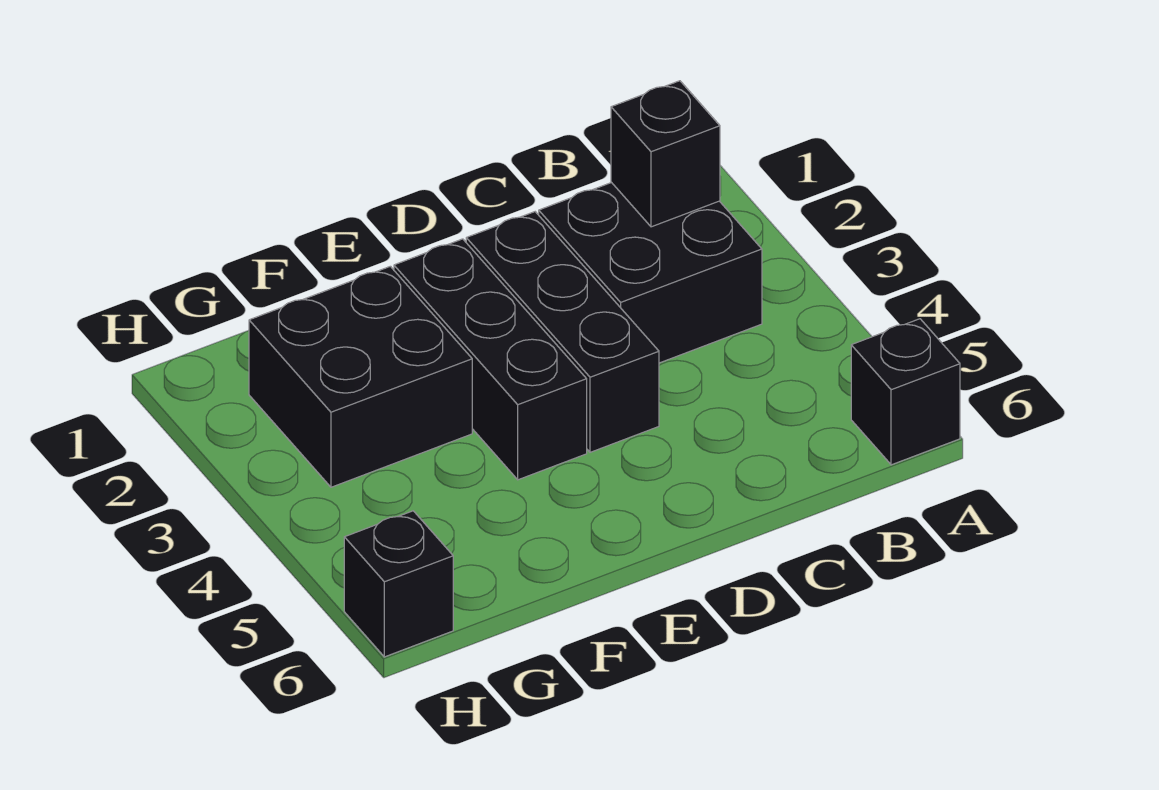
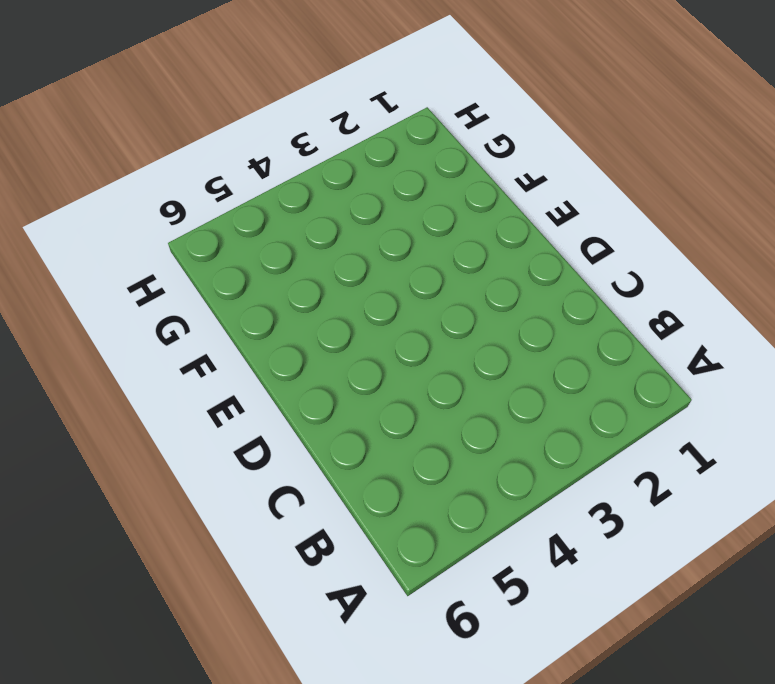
none -> black brick A6 level 1
none -> black brick B2:C3 level 1

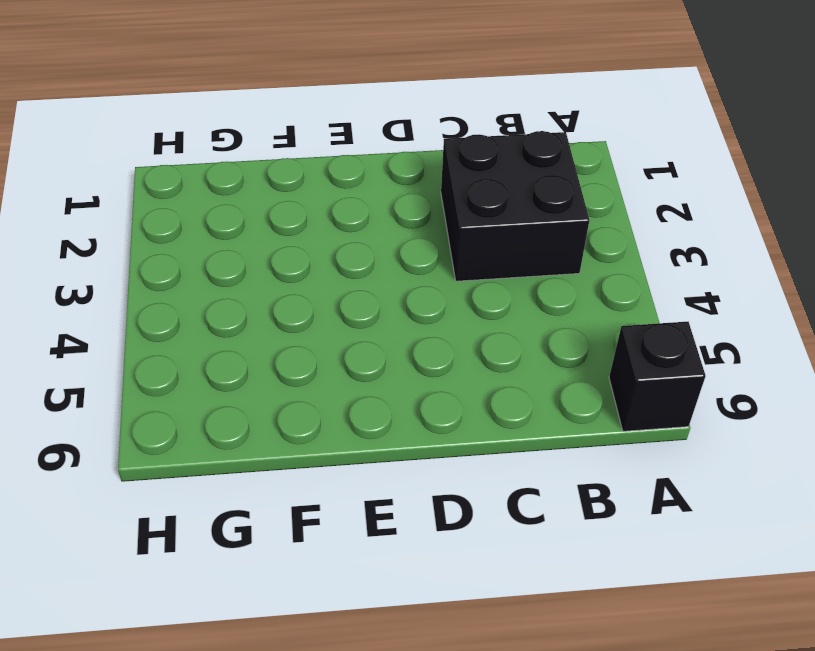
none -> black brick D2:D4 level 1
none -> black brick E2:E4 level 1

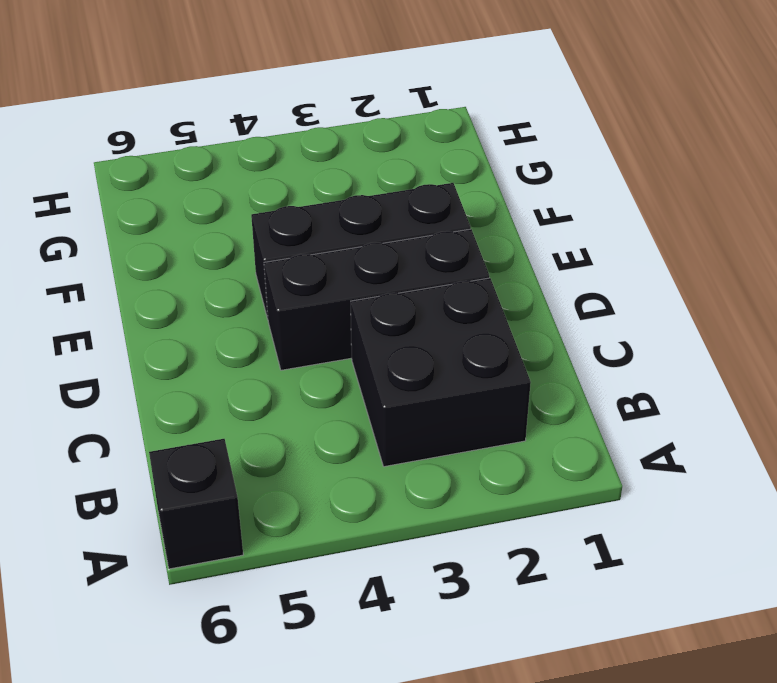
none -> black brick F2:G3 level 1
none -> black brick H6 level 1

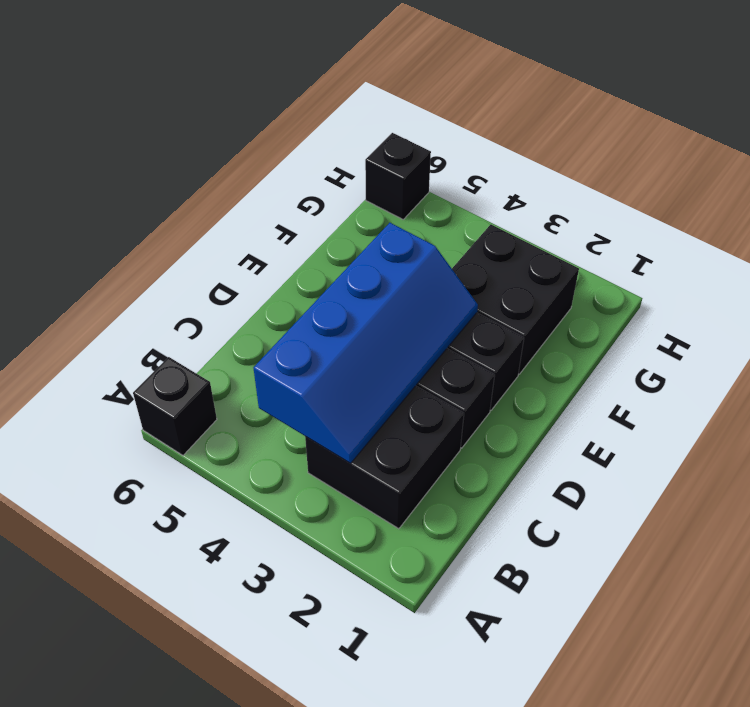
blue slope B3:E4 level 2 top 4 -> none
none -> black brick B2 level 2

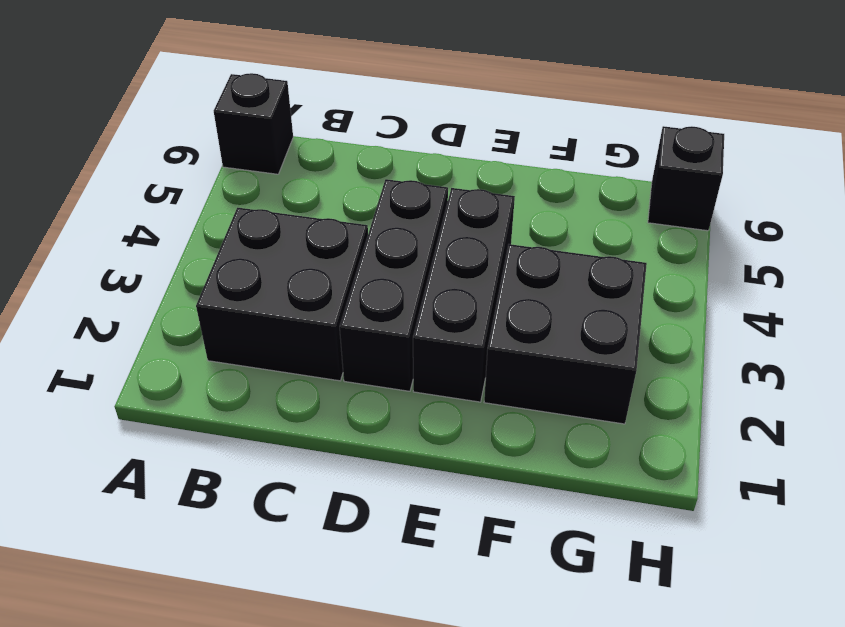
none -> black brick B2 level 2

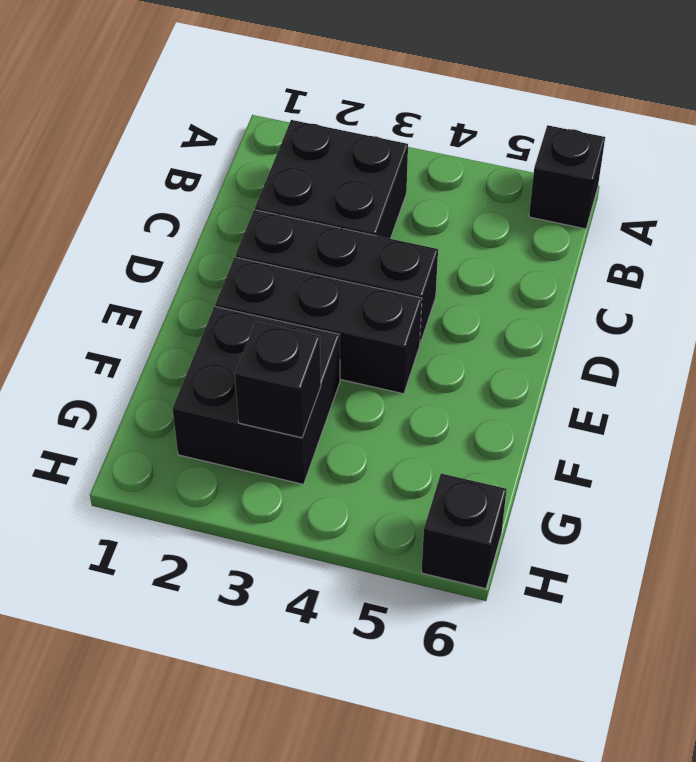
black brick G3 level 2 -> black brick B2 level 2

